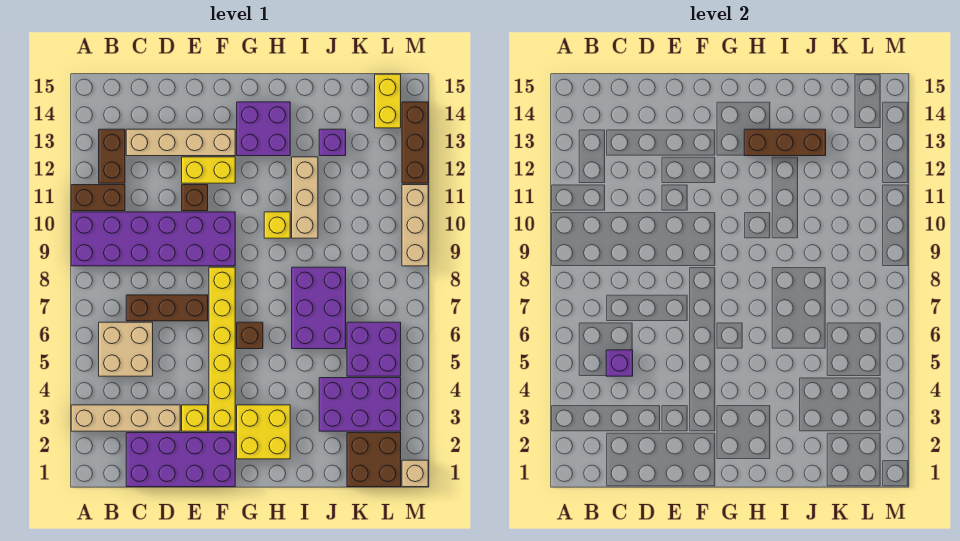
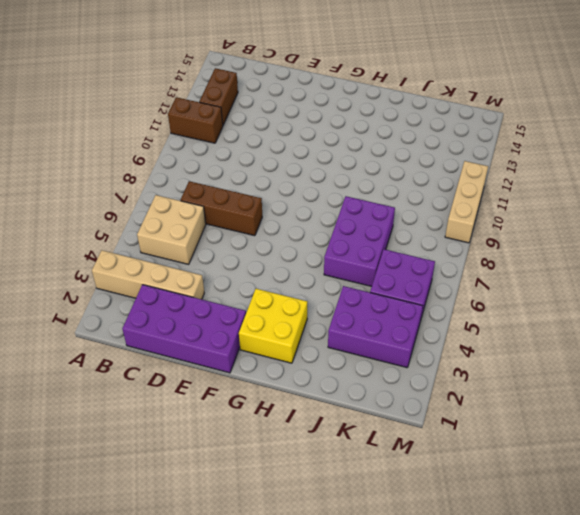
none -> purple brick A9:F10 level 1
none -> tan brick C13:F13 level 1
none -> yellow brick E3 level 1

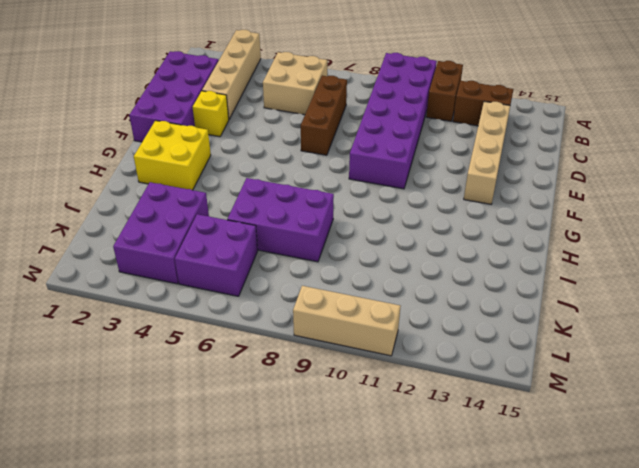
none -> brown brick E11 level 1
none -> yellow brick E12:F12 level 1
none -> yellow brick F3:F8 level 1

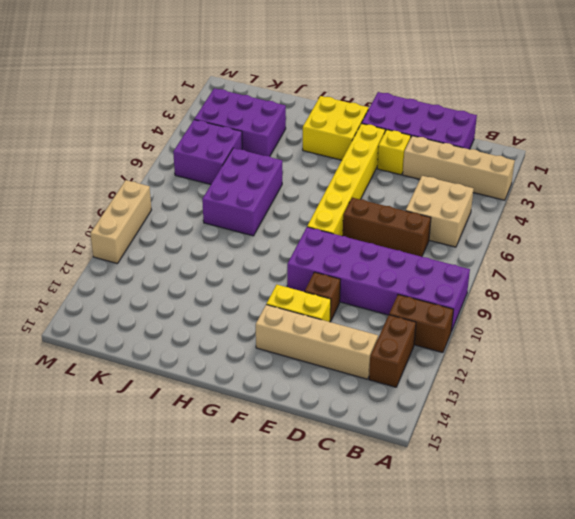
none -> brown brick G6 level 1
none -> purple brick G13:H14 level 1
none -> yellow brick H10 level 1

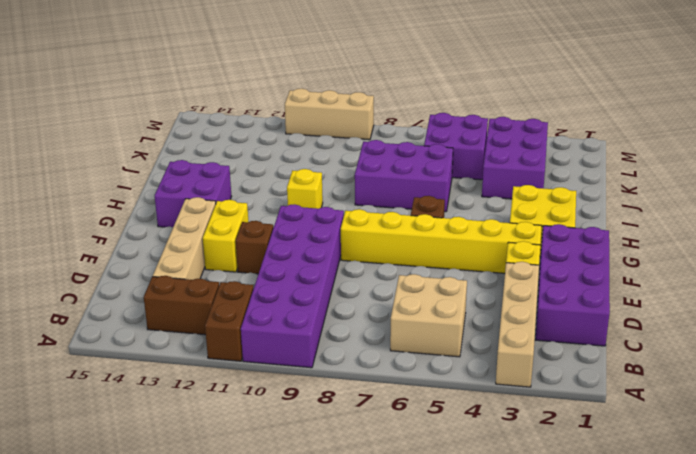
none -> brown brick C7:E7 level 1
none -> tan brick I10:I12 level 1
none -> purple brick J13 level 1

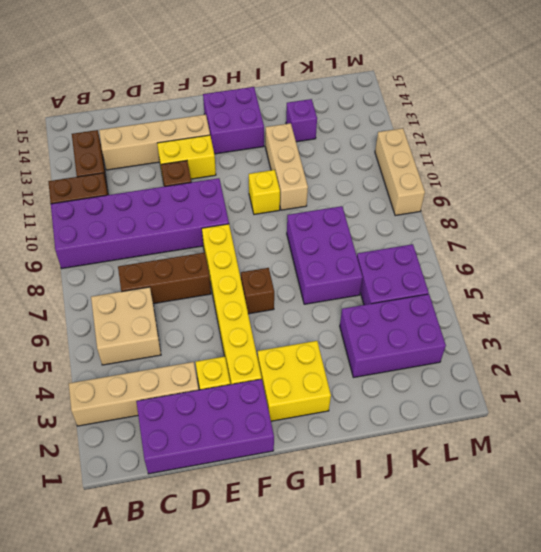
none -> brown brick K1:L2 level 1
none -> yellow brick L14:L15 level 1
none -> tan brick M1 level 1

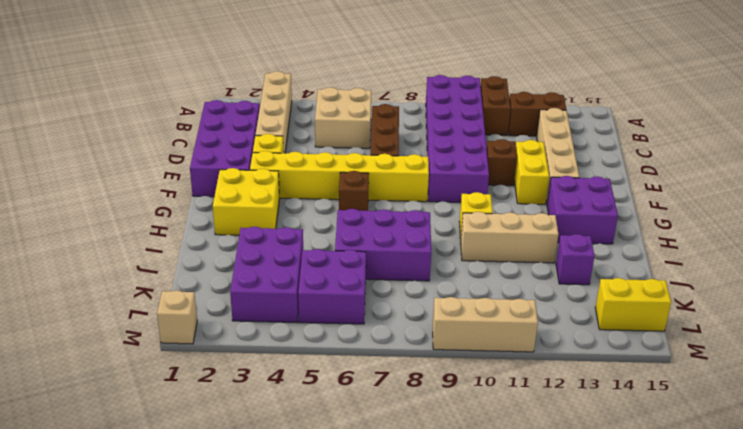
none -> brown brick K1:L2 level 1
none -> brown brick M12:M14 level 1
none -> purple brick C5 level 2

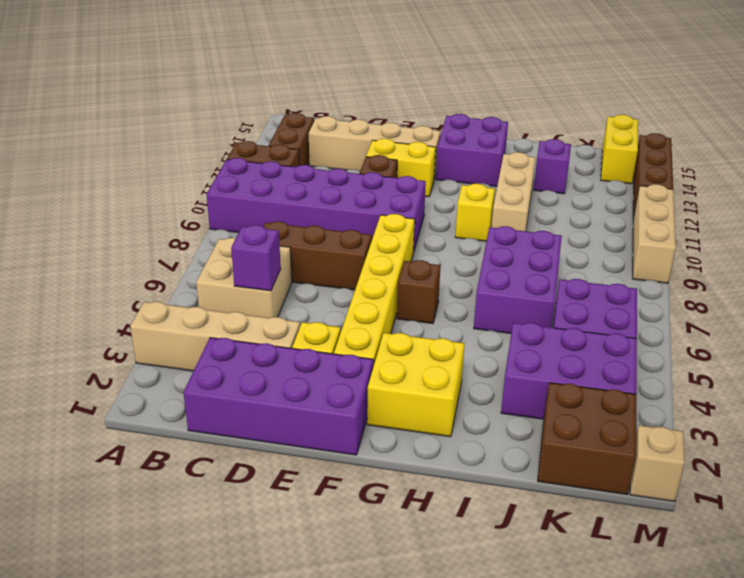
none -> brown brick H13:J13 level 2

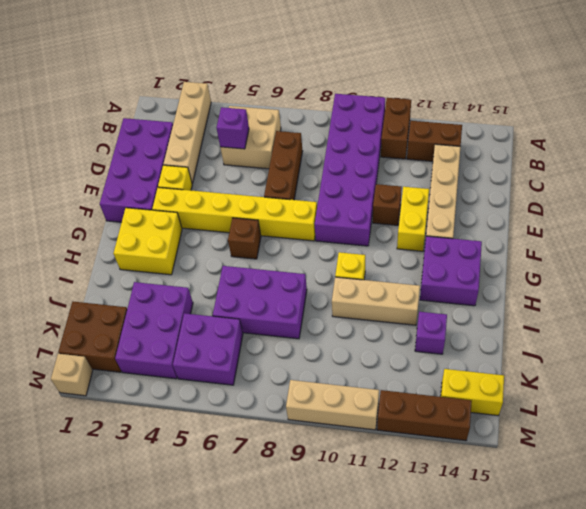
none -> brown brick H13:J13 level 2

